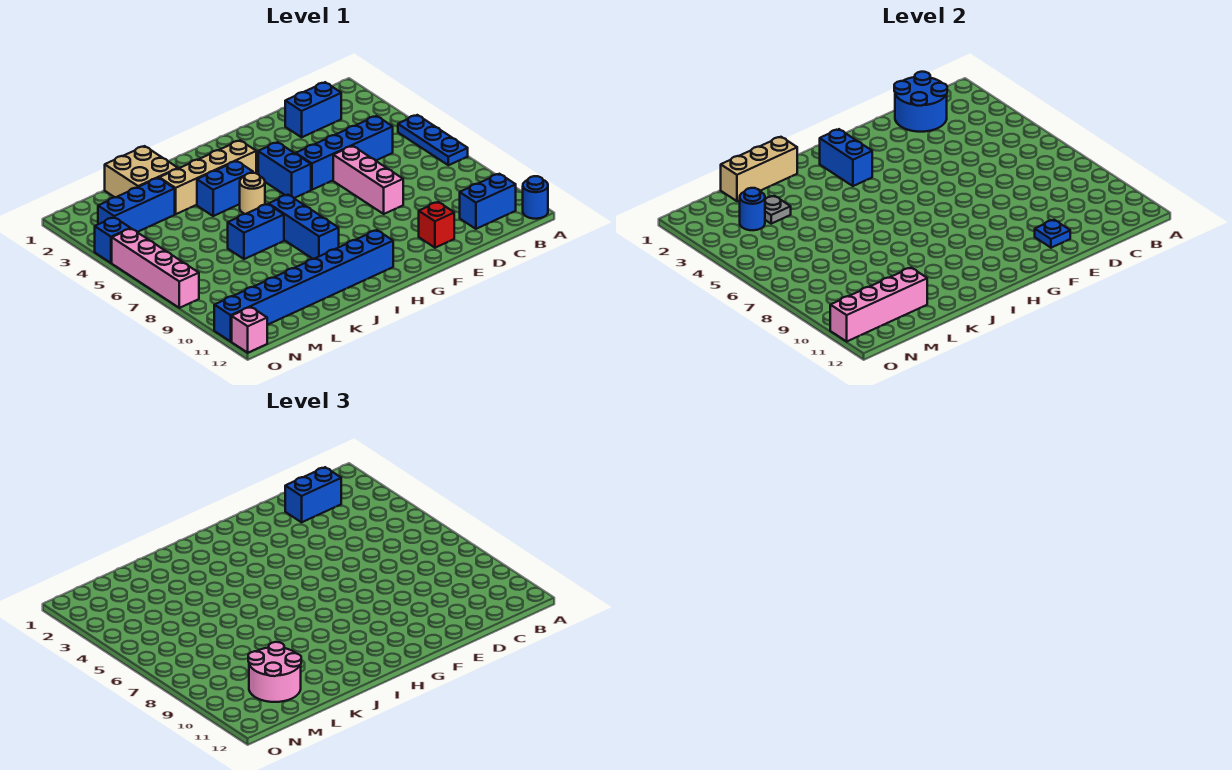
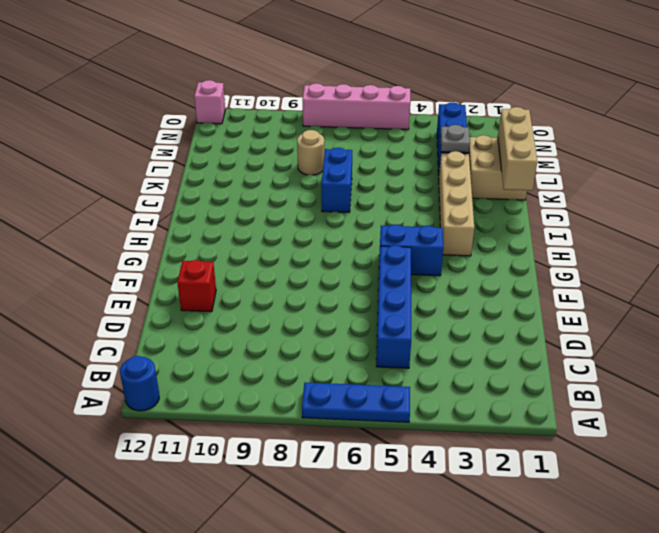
tan round brick L8 level 1 -> tan round brick I5 level 1
none -> blue brick B11:C11 level 1
none -> blue brick C2:D2 level 1
none -> pink brick E6:E8 level 1

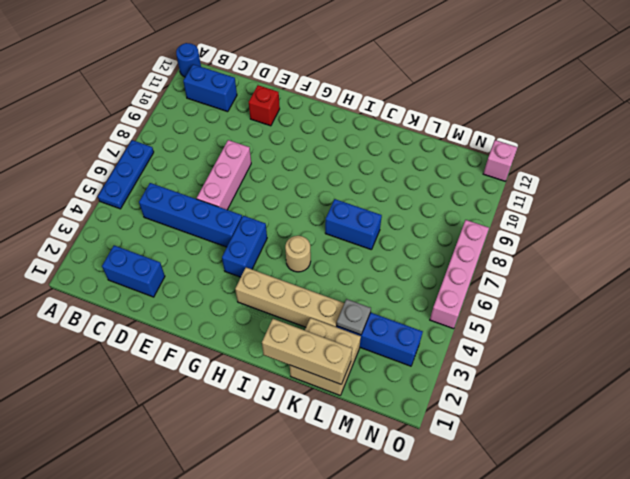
none -> blue brick H11:O11 level 1
none -> blue brick I4:J4 level 1
none -> blue brick I7:I9 level 1

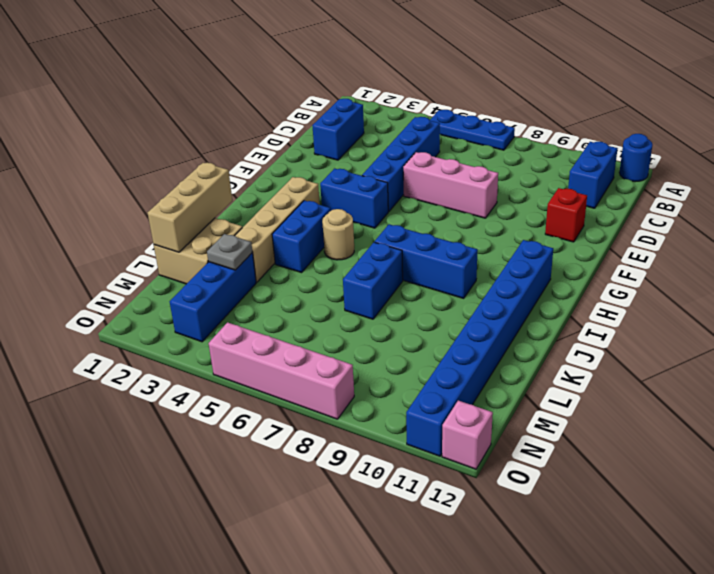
none -> blue brick O4 level 1
none -> blue round brick C1:D2 level 2
none -> blue plate E11 level 2

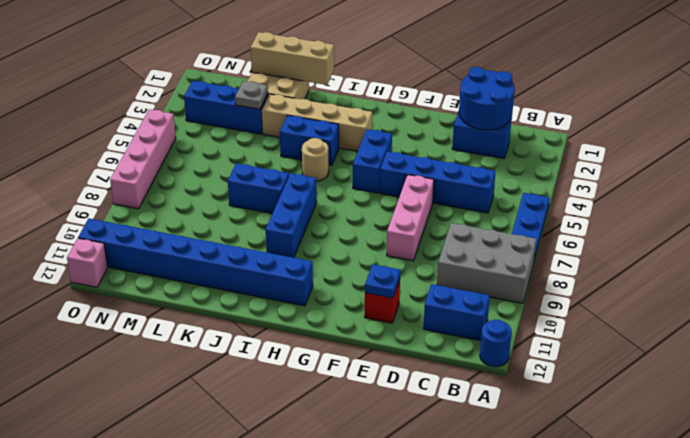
grey brick A8:C9 level 1 -> none
none -> blue brick O4 level 1
none -> blue brick H2:H3 level 2
none -> pink brick L11:O11 level 2

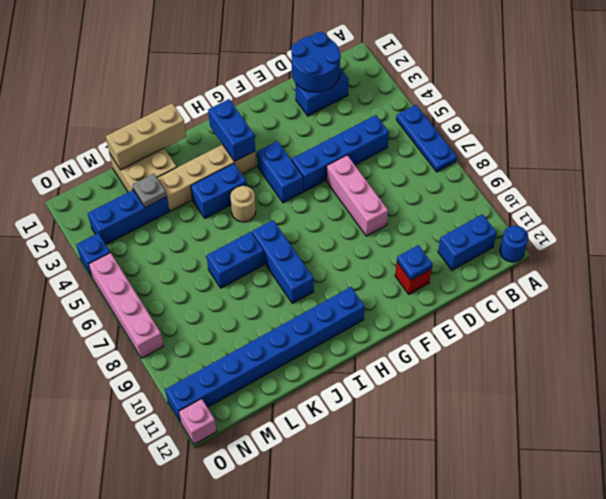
none -> pink brick L11:O11 level 2
none -> blue round brick M3 level 2
none -> blue brick C2:D2 level 3

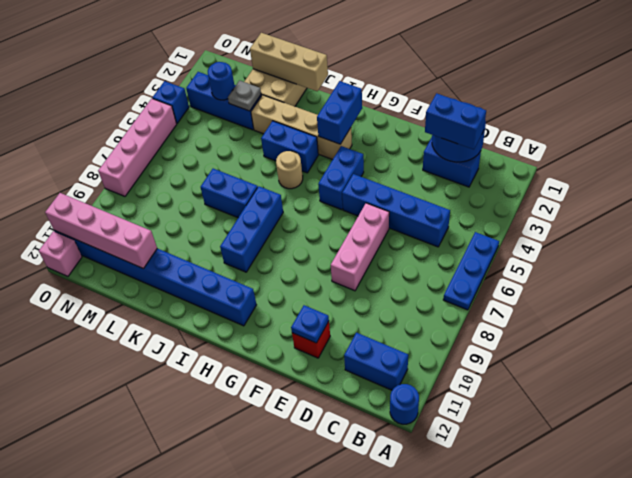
none -> pink round brick L10:M11 level 3

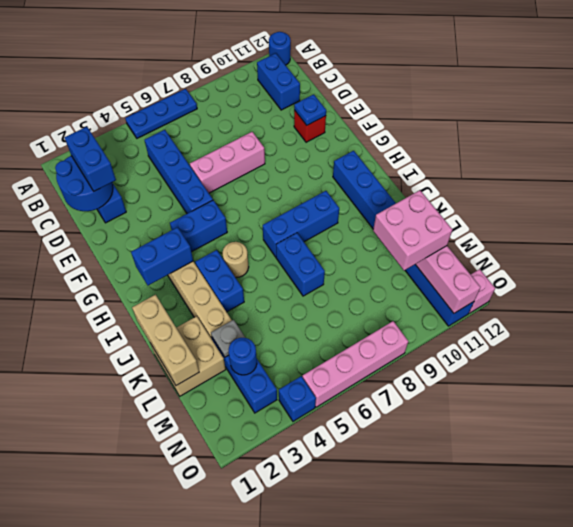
pink brick L10:M11 level 3 -> pink round brick L10:M11 level 3

